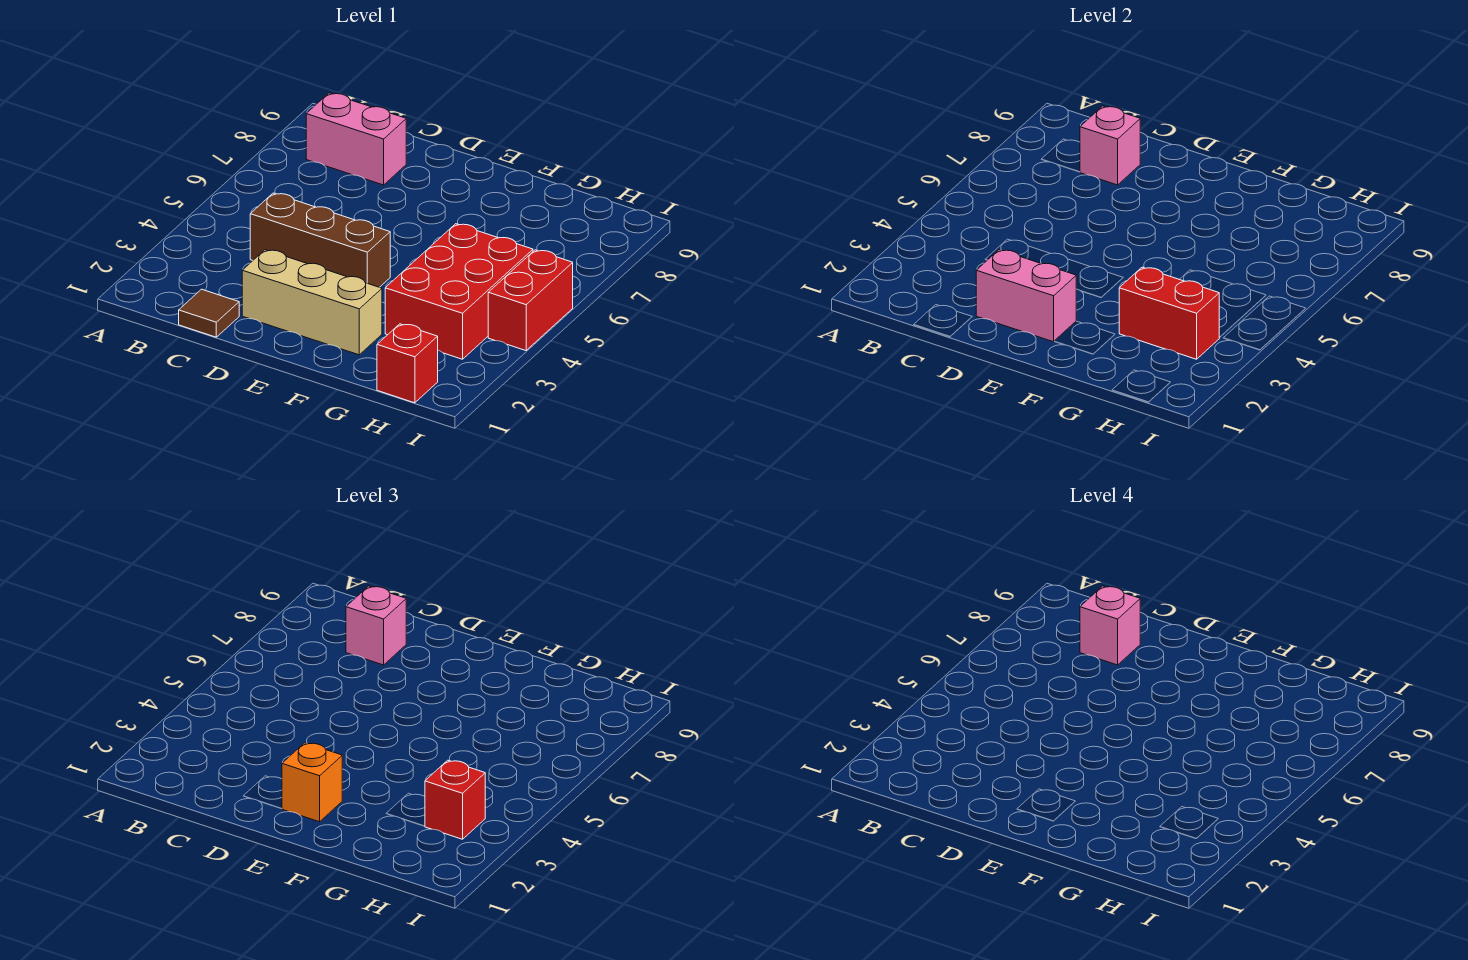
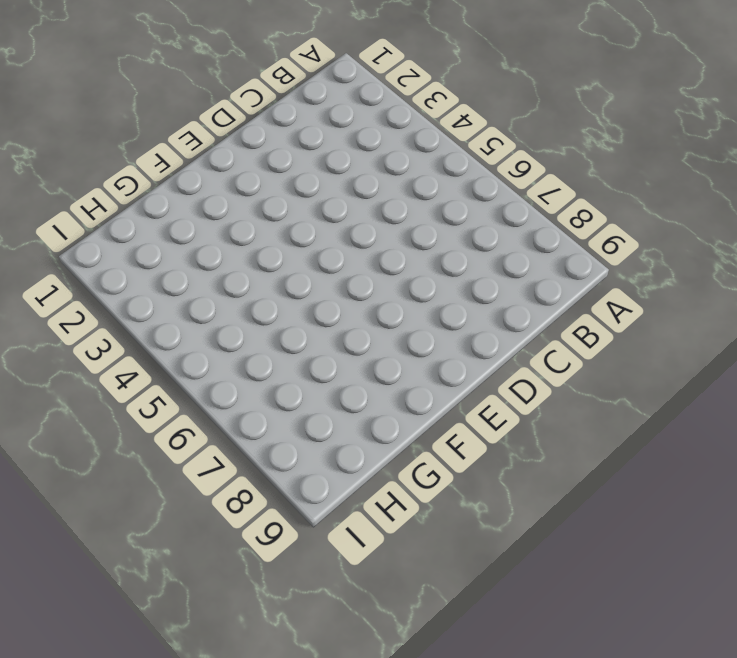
none -> pink brick B8:C8 level 1
none -> brown tile C1 level 1
none -> brown brick C4:E4 level 1

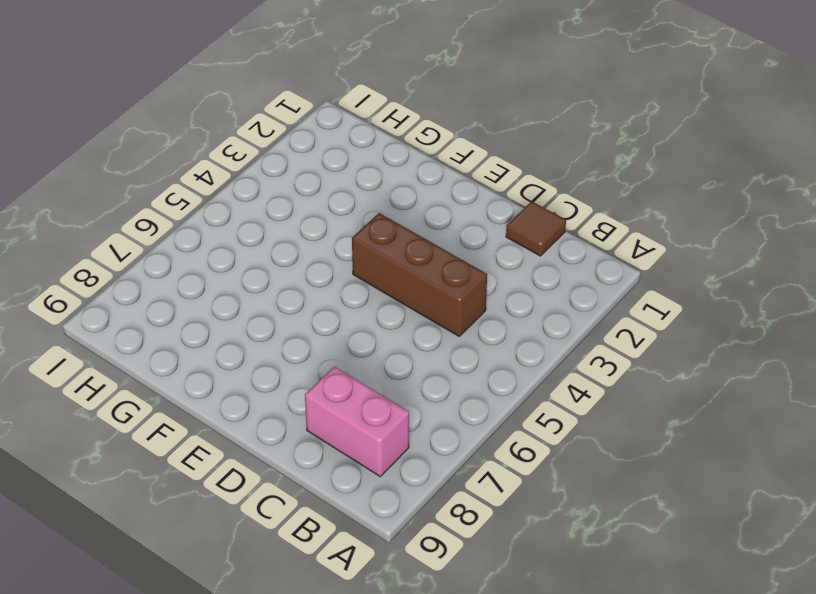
none -> tan brick D2:F2 level 1
none -> red brick G3:H5 level 1
none -> red brick H1 level 1

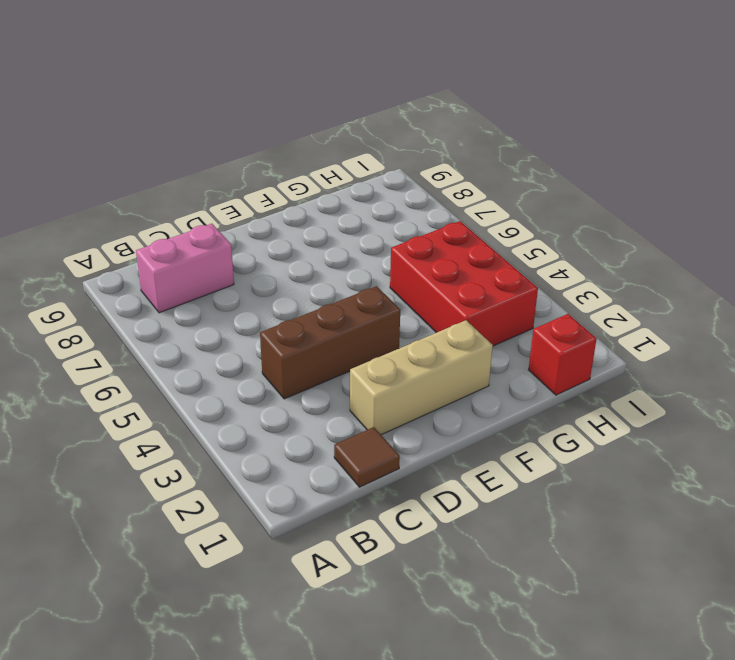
none -> red brick I4:I5 level 1
none -> pink brick C8 level 2
none -> pink brick D2:E2 level 2

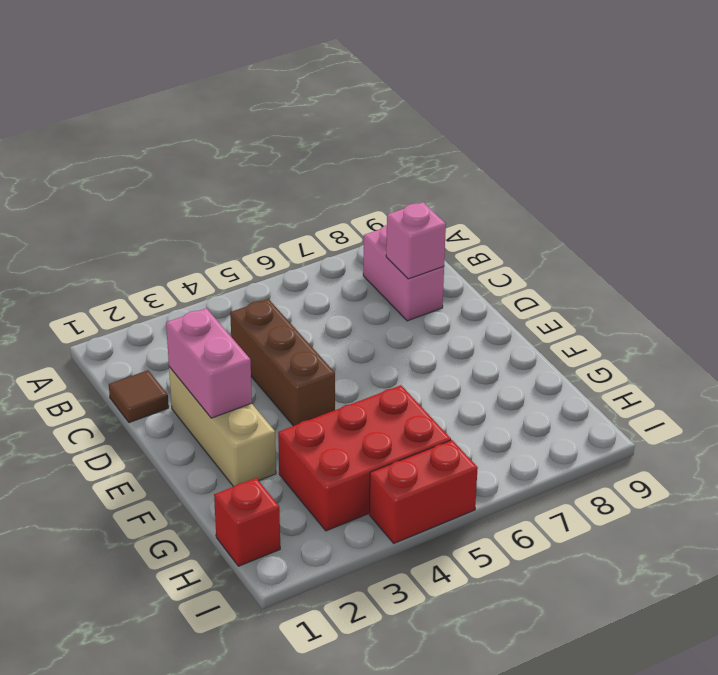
none -> red brick G3:H3 level 2
none -> pink brick C8 level 3
none -> orange brick E2 level 3

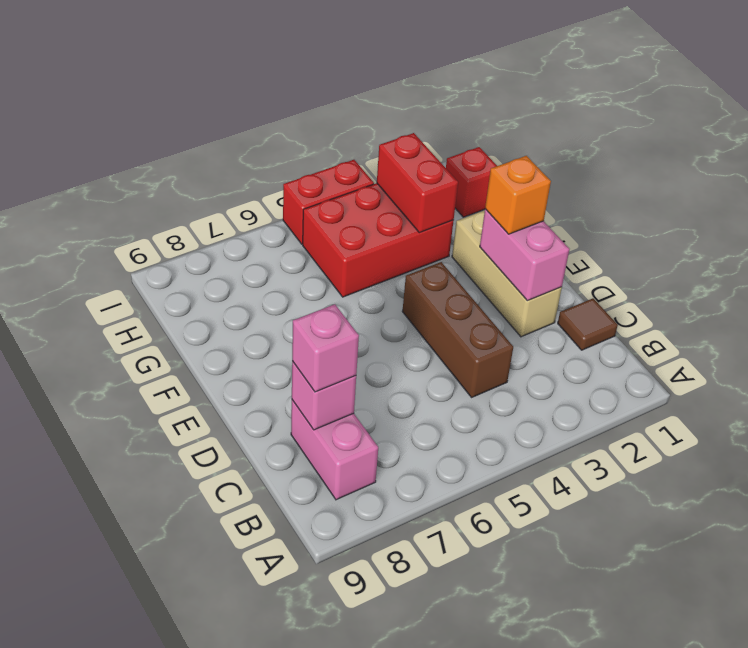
none -> red brick H3 level 3
none -> pink brick C8 level 4

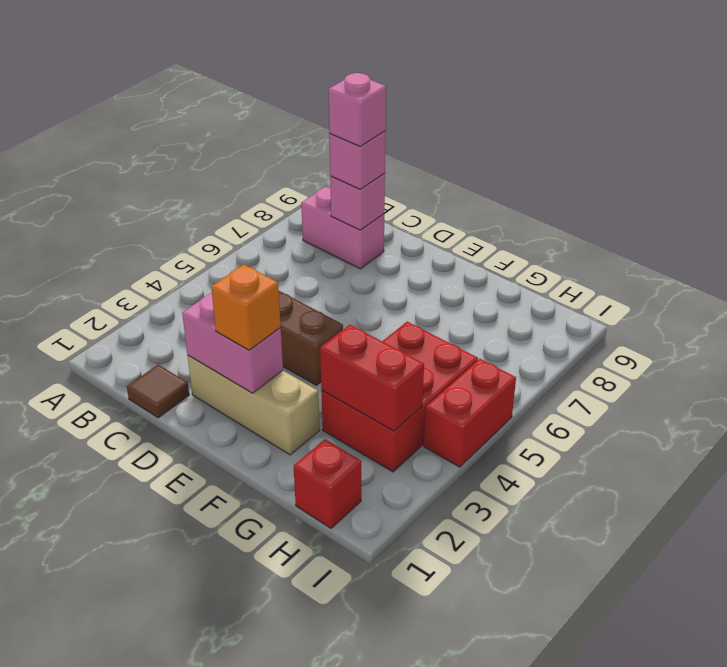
none -> red brick H3 level 3

